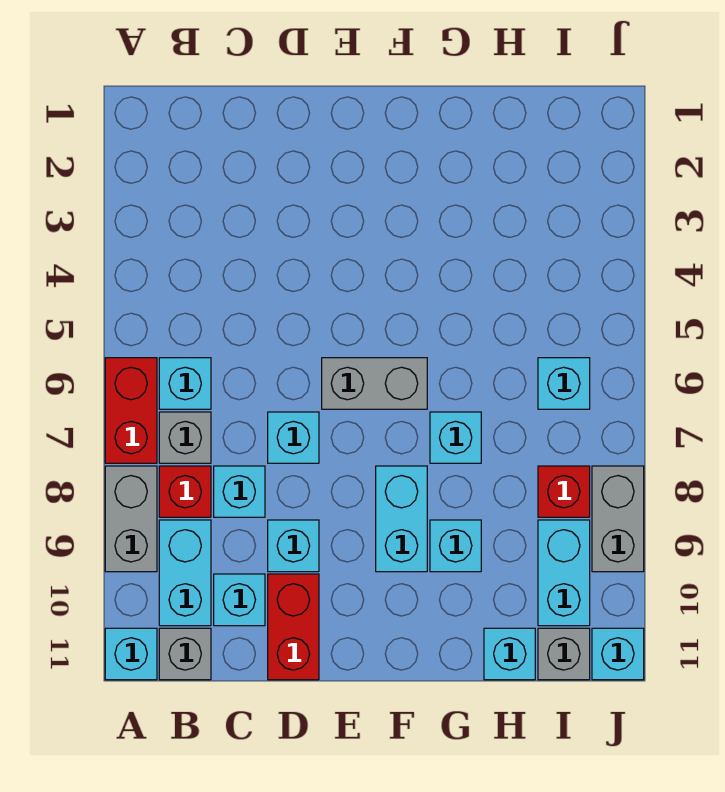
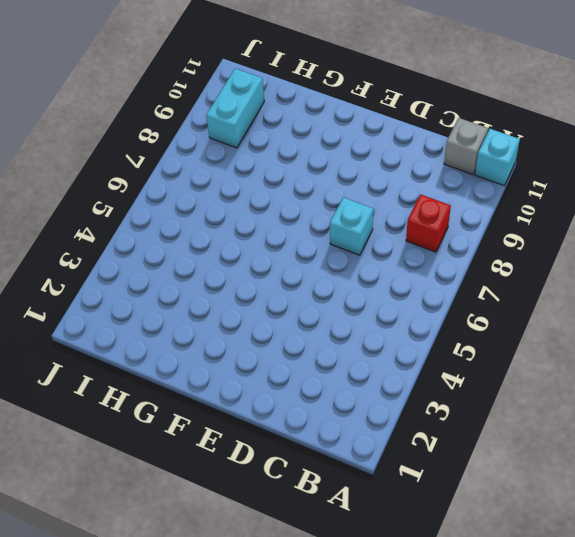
none -> red brick A6:A7 level 1
none -> grey brick A8:A9 level 1
none -> cyan brick B6 level 1

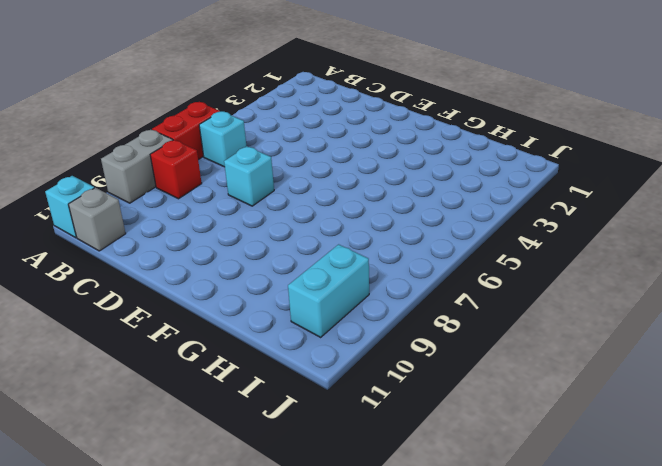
none -> grey brick B7 level 1
none -> cyan brick B9:B10 level 1
none -> cyan brick C8 level 1

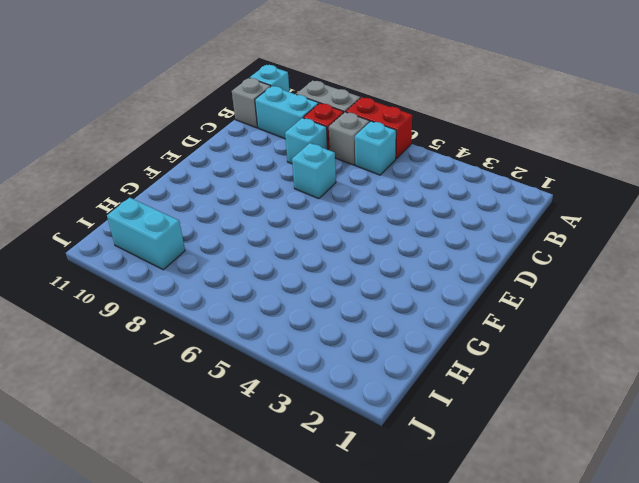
none -> cyan brick C10 level 1
none -> cyan brick D9 level 1
none -> red brick D10:D11 level 1

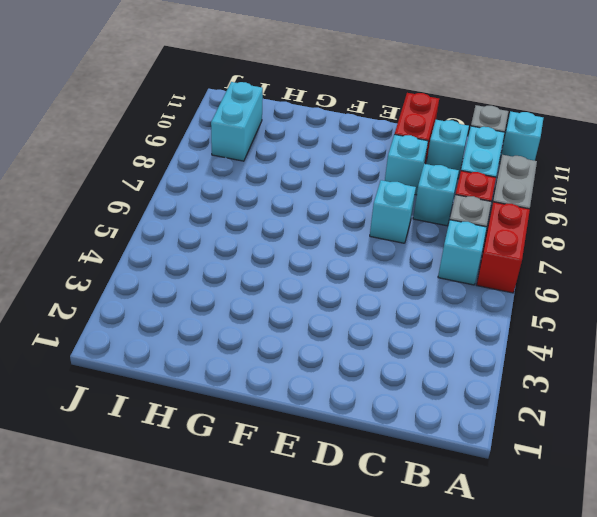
none -> grey brick E6:F6 level 1
none -> cyan brick F8:F9 level 1
none -> cyan brick G7 level 1

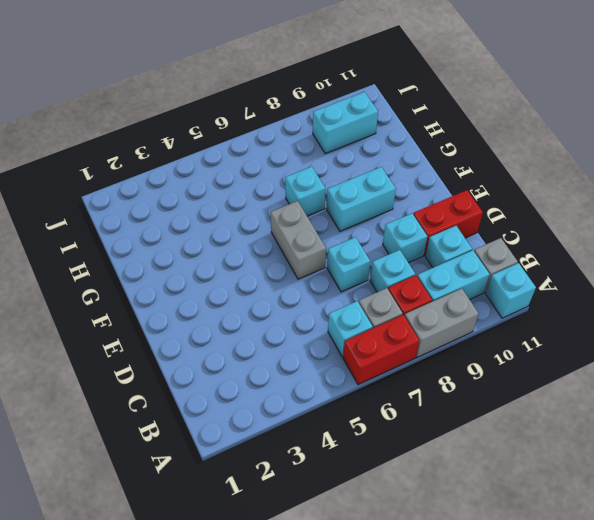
none -> cyan brick G9 level 1
none -> cyan brick H11 level 1
none -> cyan brick I6 level 1

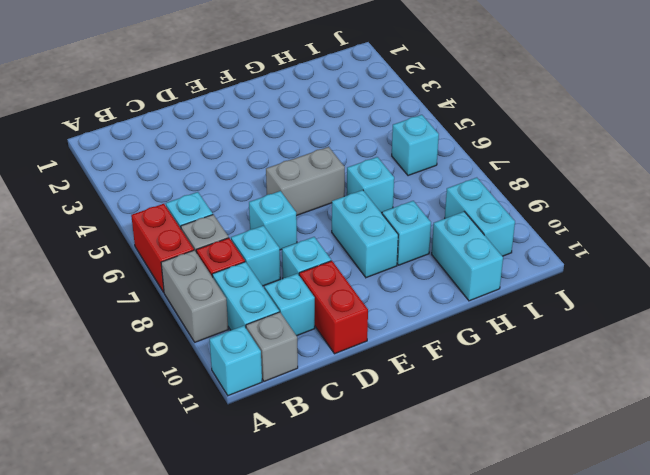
cyan brick H10:H11 level 1 -> cyan brick H11 level 1
none -> red brick I8 level 1
none -> grey brick I11 level 1
none -> grey brick J8:J9 level 1

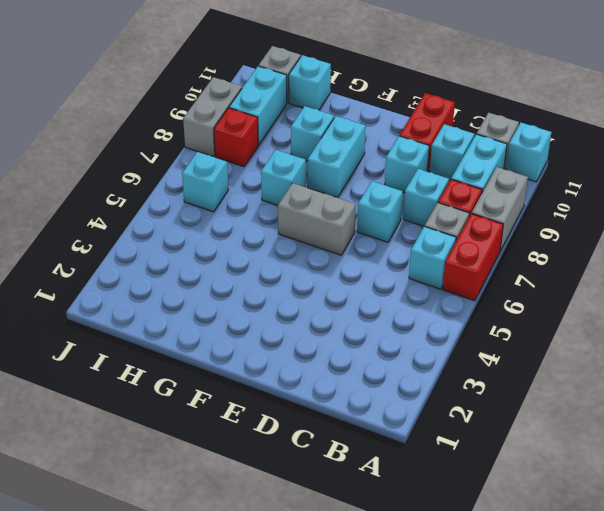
none -> cyan brick J11 level 1

